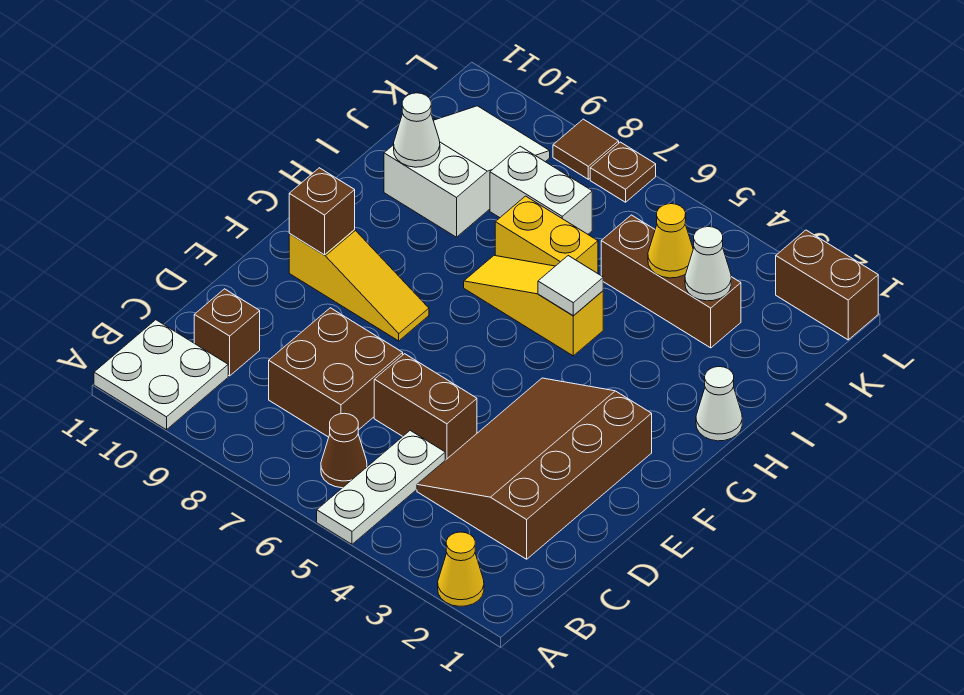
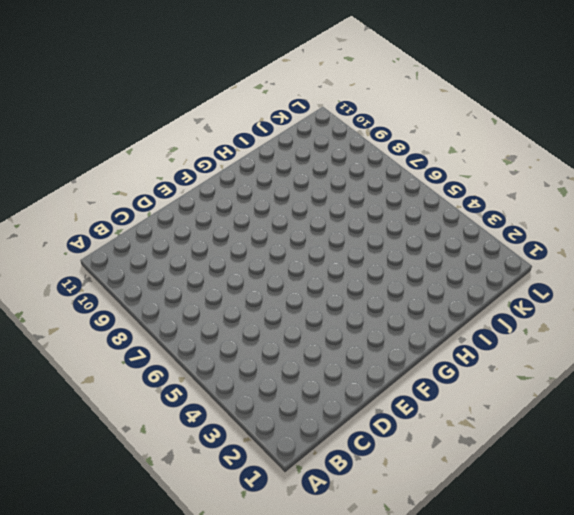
none -> yellow cone A2 level 1
none -> white plate A5:C5 level 1
none -> white plate A10:B11 level 1

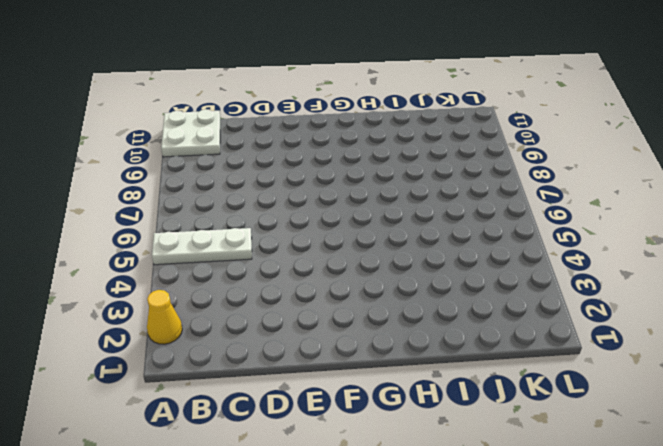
none -> brown cone B6 level 1
none -> brown slope C2:F4 level 1 top 2
none -> brown brick C7:D8 level 1

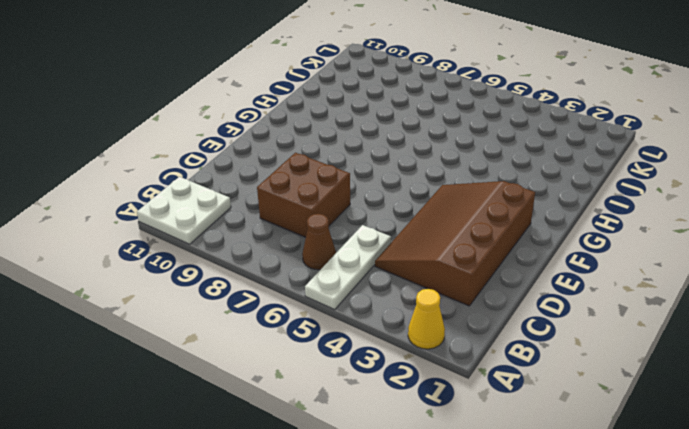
none -> brown brick C10 level 1
none -> brown brick D5:D6 level 1
none -> yellow slope F8:F10 level 1 top 10

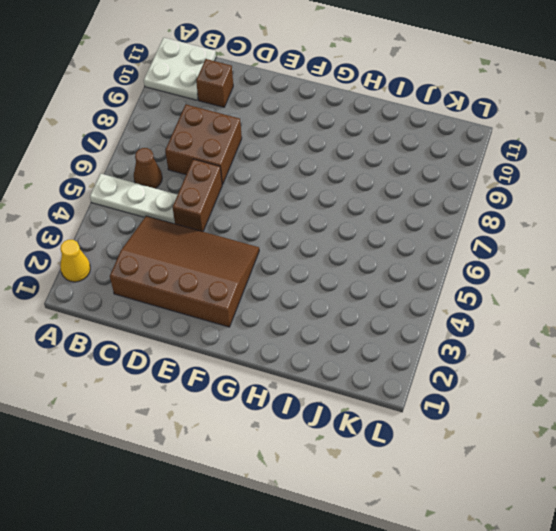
none -> yellow slope F8:F10 level 1 top 10
none -> white cone H1 level 1
none -> yellow slope H5:H7 level 1 top 5

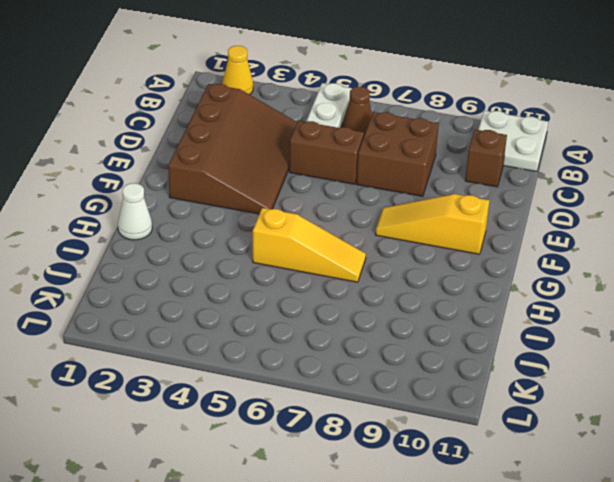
none -> yellow brick I6:I7 level 1
none -> white slope I9:K10 level 1 top I
none -> brown brick J3:J5 level 1

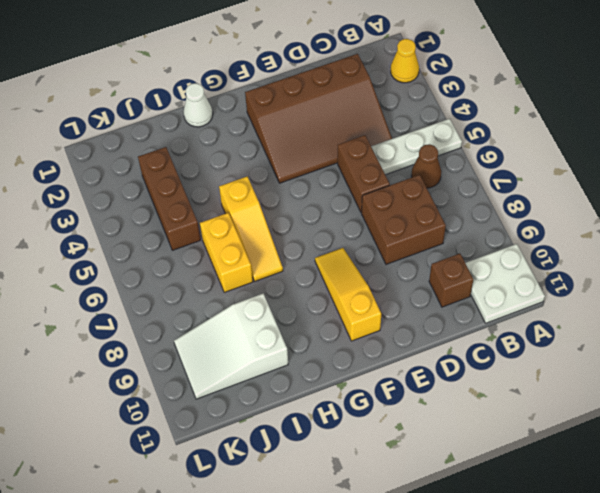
none -> white brick J7:J8 level 1
none -> brown brick L1:L2 level 1
none -> brown plate L7 level 1

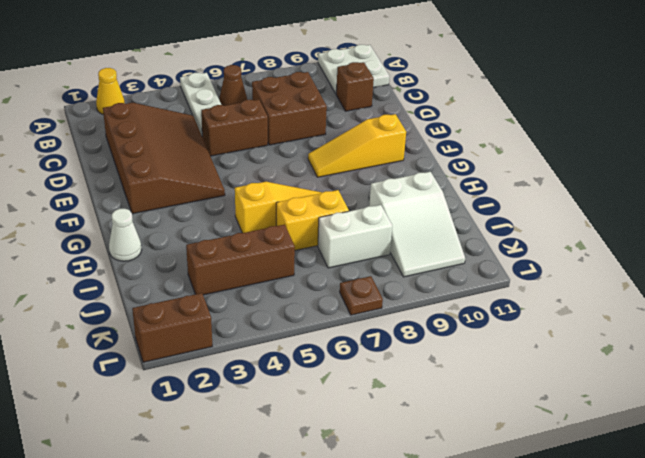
none -> brown tile L8 level 1
none -> brown brick F10 level 2
none -> white tile H5 level 2

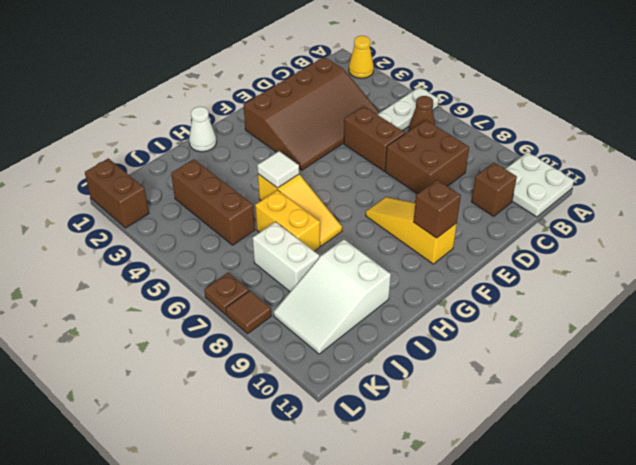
none -> white cone I10 level 2
none -> white cone J3 level 2
none -> yellow cone J4 level 2

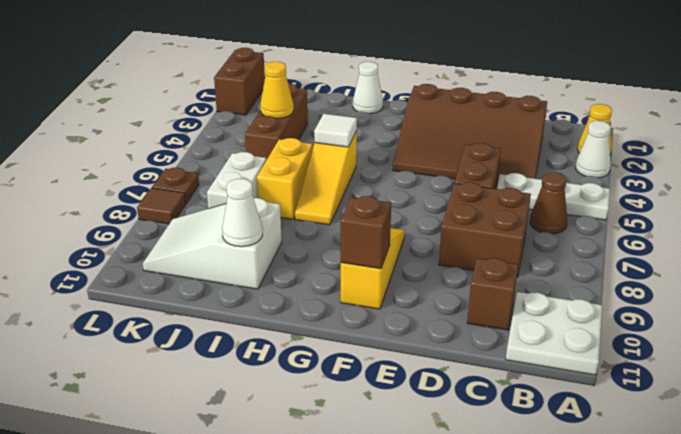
white cone A3 level 1 -> white cone J3 level 2

